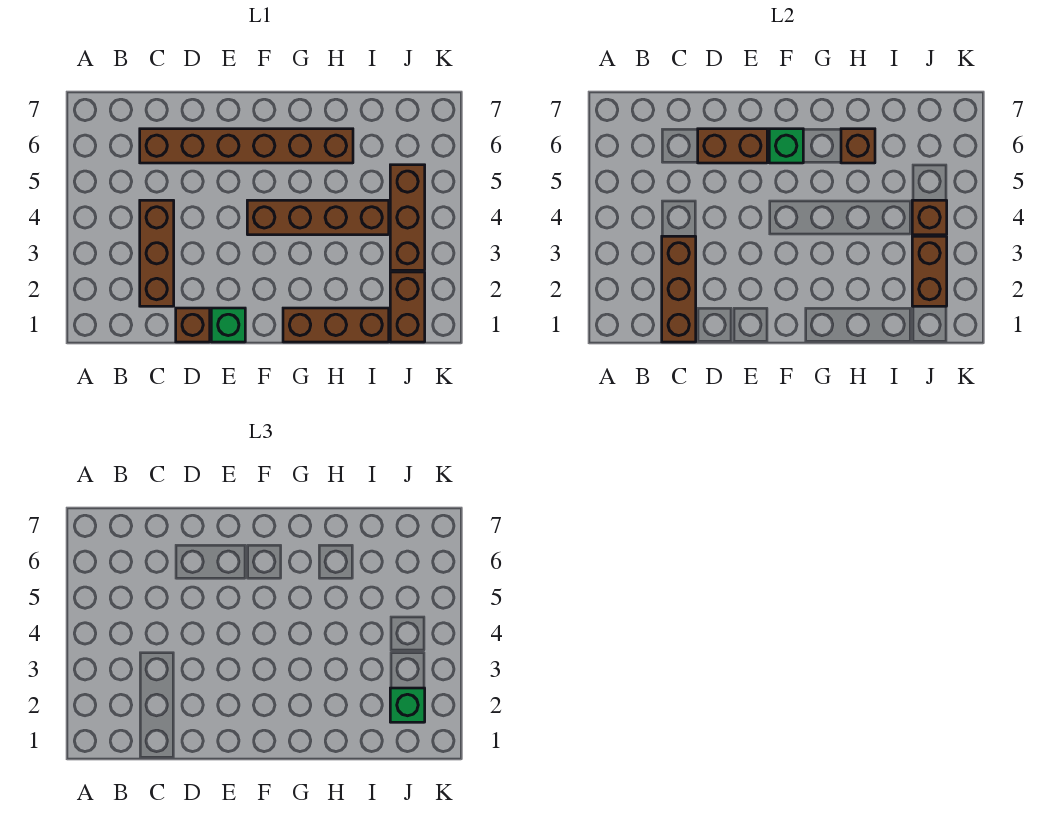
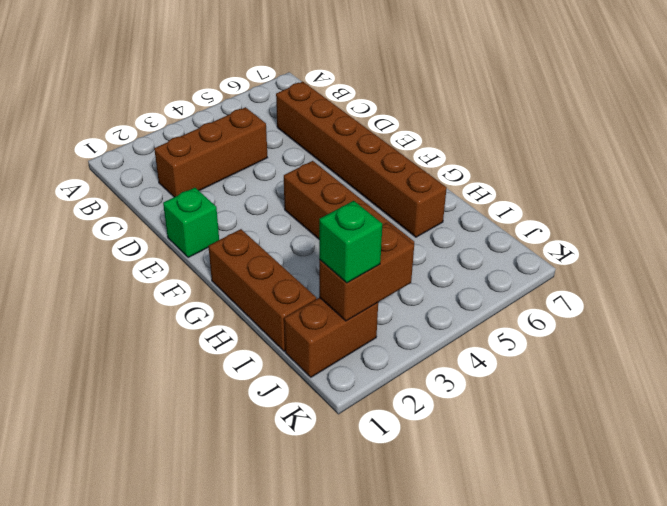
none -> brown brick D1 level 1
none -> brown brick J3:J5 level 1
none -> brown brick C1:C3 level 2

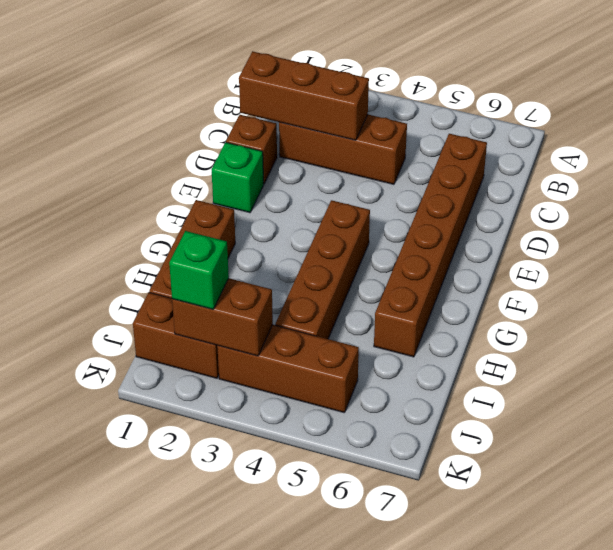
none -> brown brick D6:E6 level 2
none -> green brick F6 level 2
none -> brown brick H6 level 2

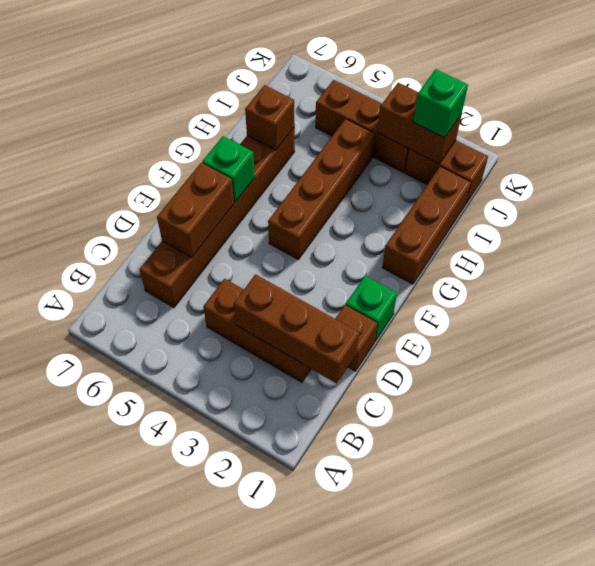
none -> brown brick J4 level 2

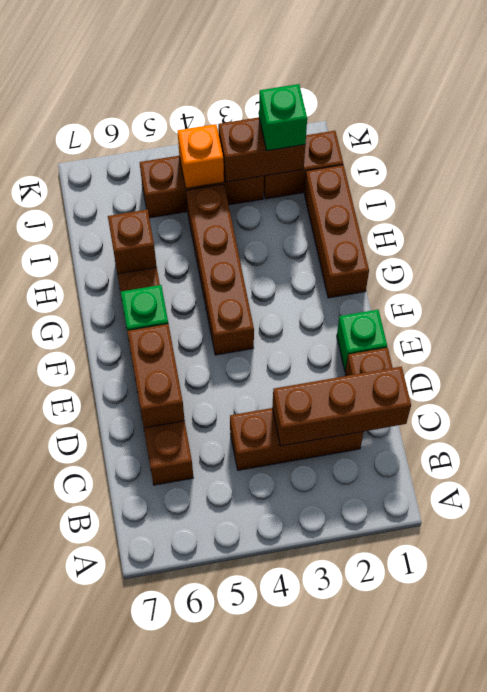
orange brick J4 level 2 -> brown brick J4 level 2

